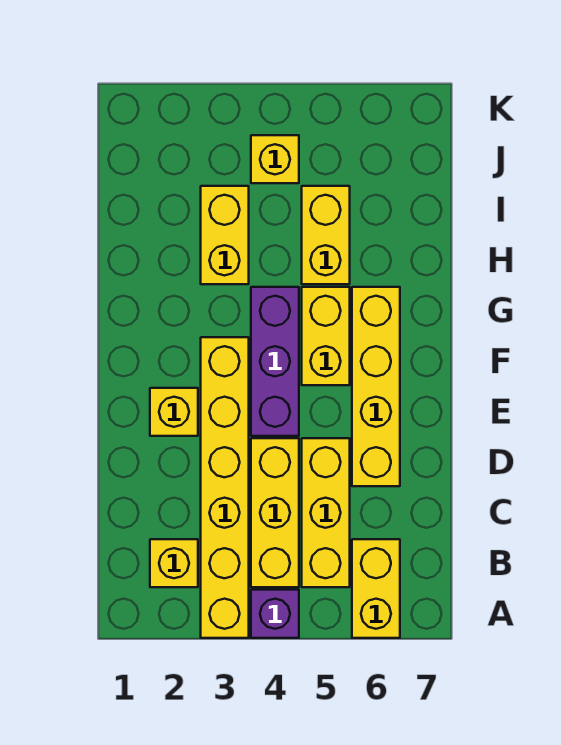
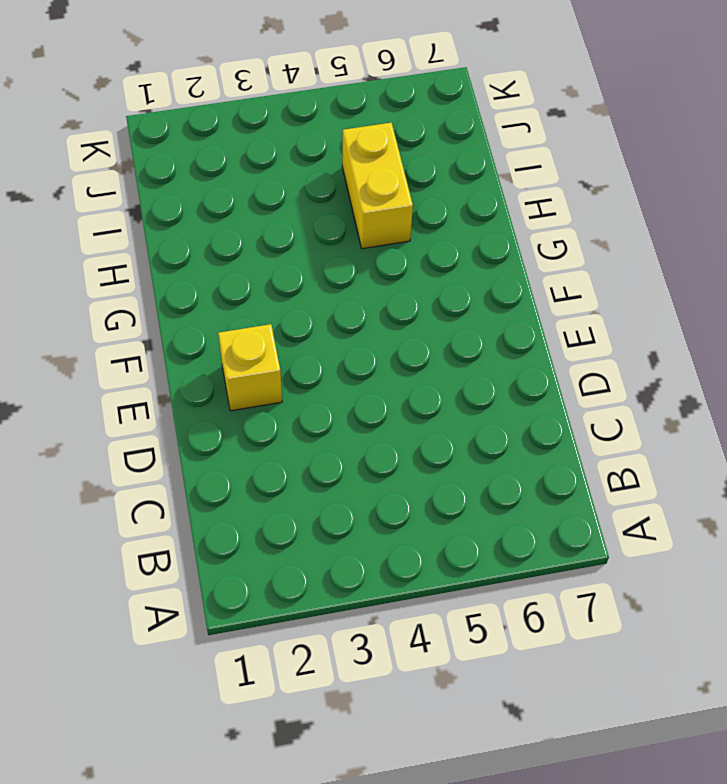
none -> yellow brick A3:F3 level 1
none -> purple brick A4 level 1
none -> yellow brick A6:B6 level 1

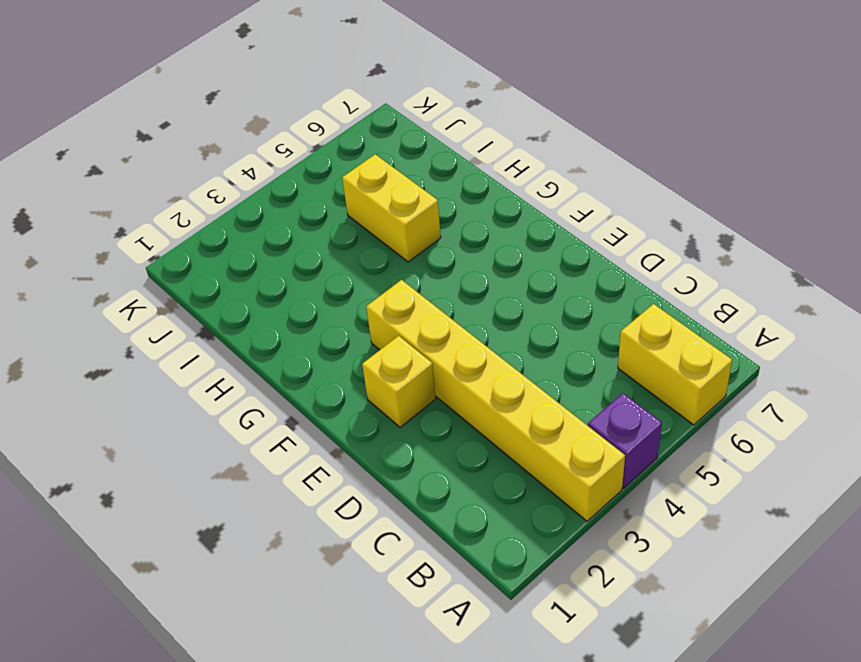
none -> yellow brick B2 level 1
none -> yellow brick B4:D4 level 1
none -> yellow brick B5:D5 level 1

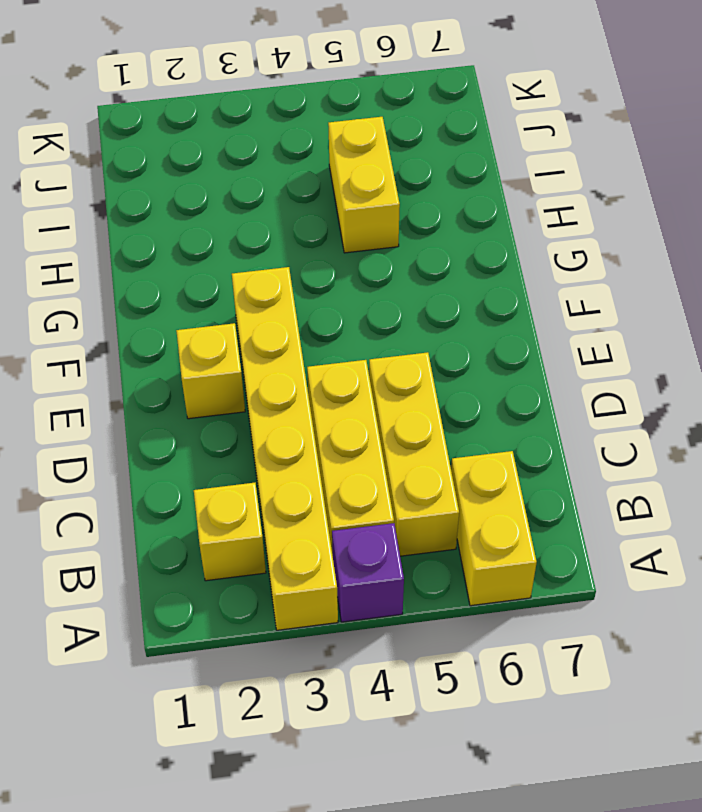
none -> yellow brick D6:G6 level 1
none -> purple brick E4:G4 level 1
none -> yellow brick F5:G5 level 1

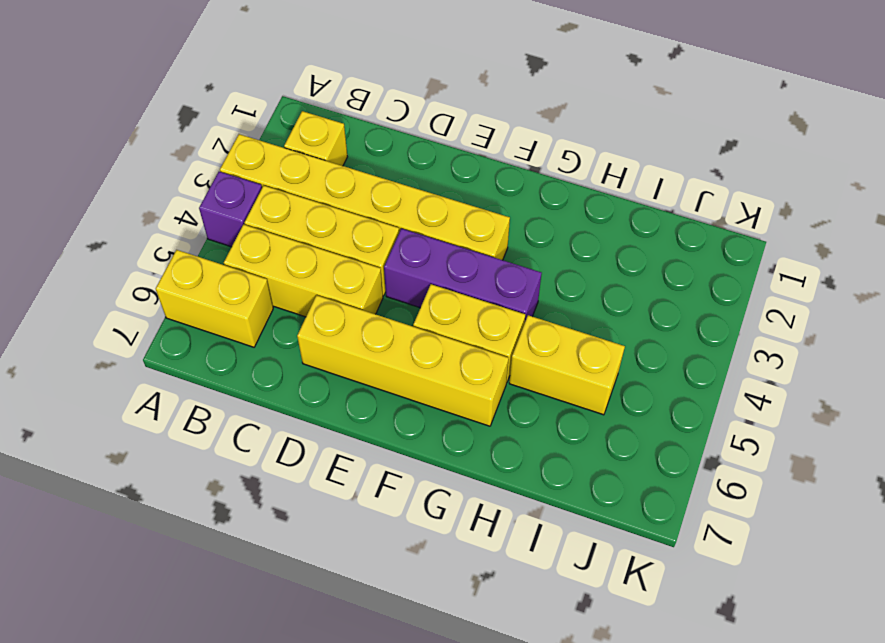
none -> yellow brick E2 level 1
none -> yellow brick H3:I3 level 1
none -> yellow brick J4 level 1

